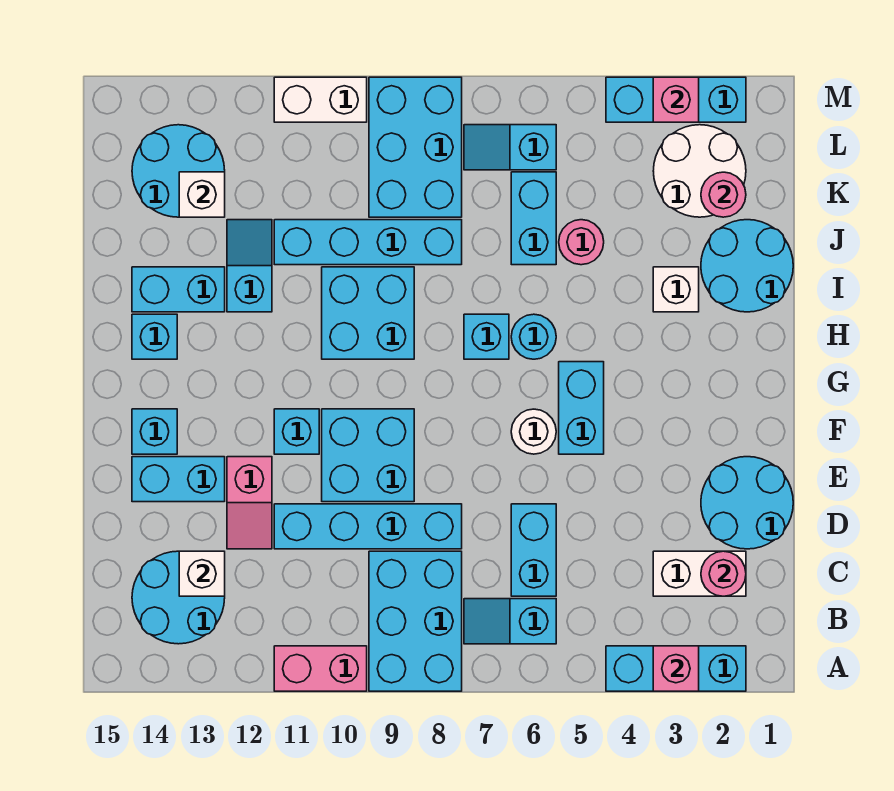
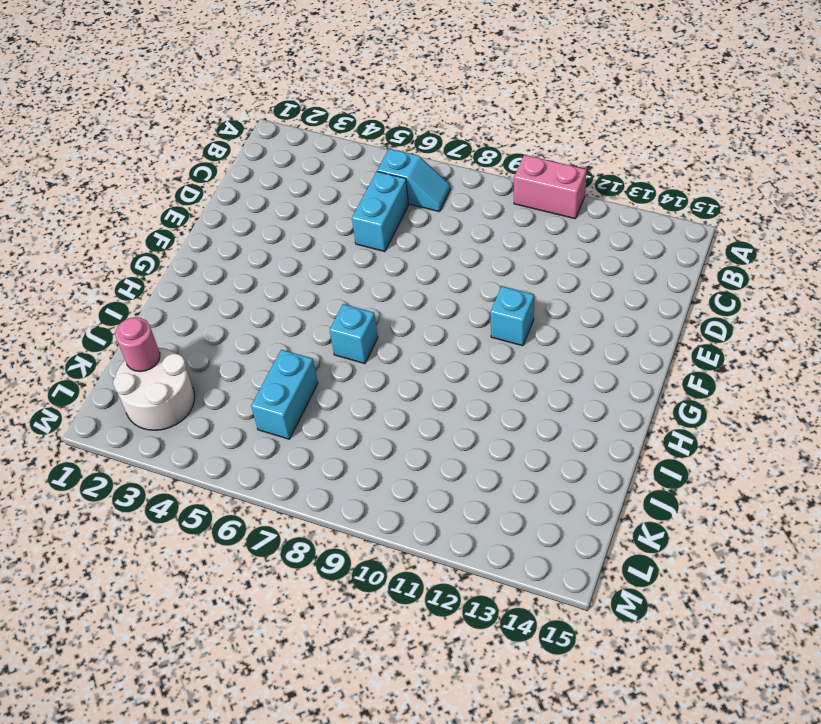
none -> cyan brick A2:A4 level 1
none -> cyan brick A8:C9 level 1
none -> cyan round brick B13:C14 level 1
none -> white brick C2:C3 level 1

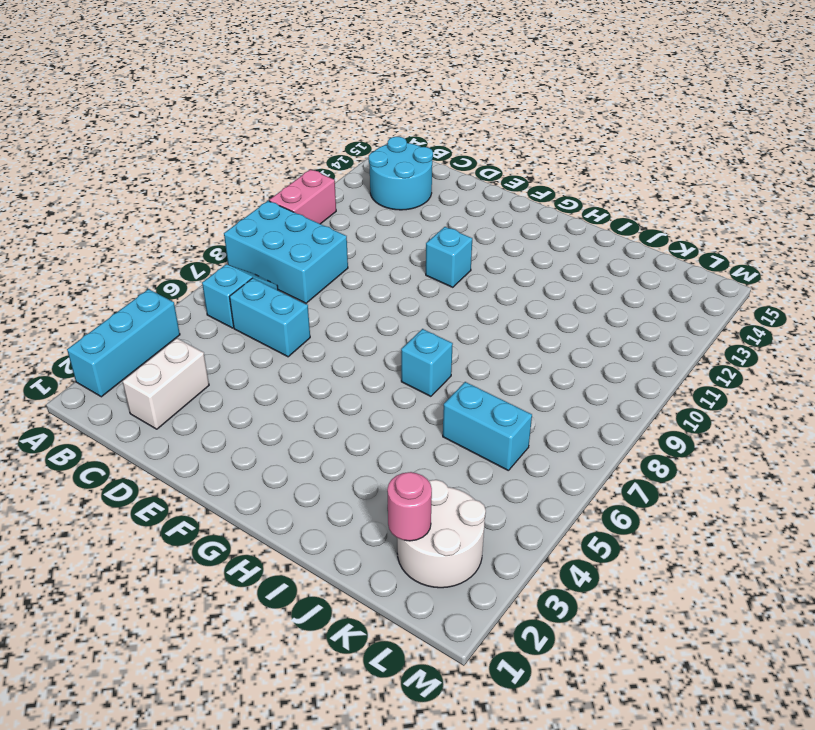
none -> cyan round brick D1:E2 level 1
none -> cyan brick D8:D11 level 1
none -> pink slope D12:E12 level 1 top E
none -> cyan brick E9:F10 level 1

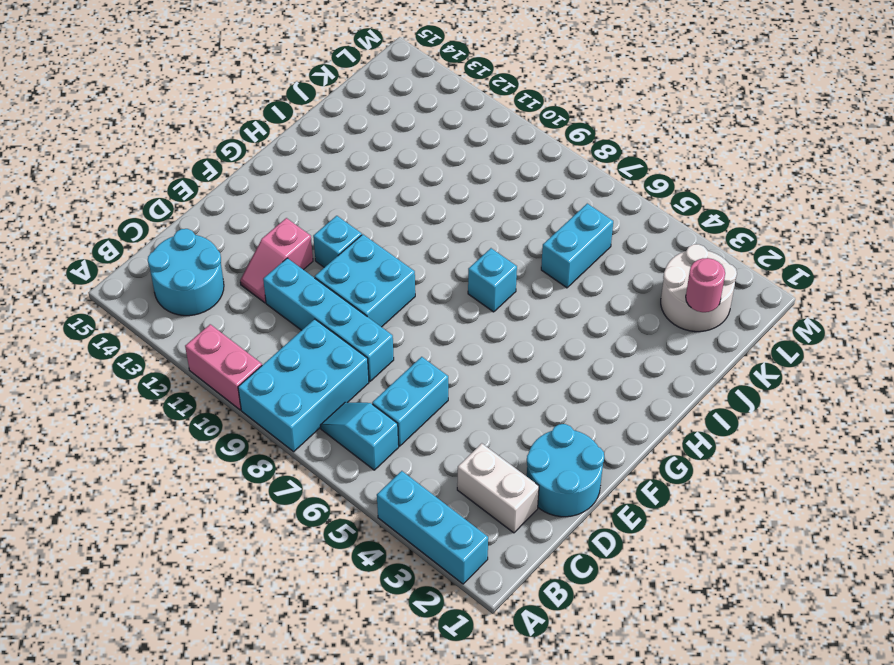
none -> cyan brick E13:E14 level 1
none -> cyan brick F5:G5 level 1
none -> white round brick F6 level 1
none -> cyan brick F14 level 1

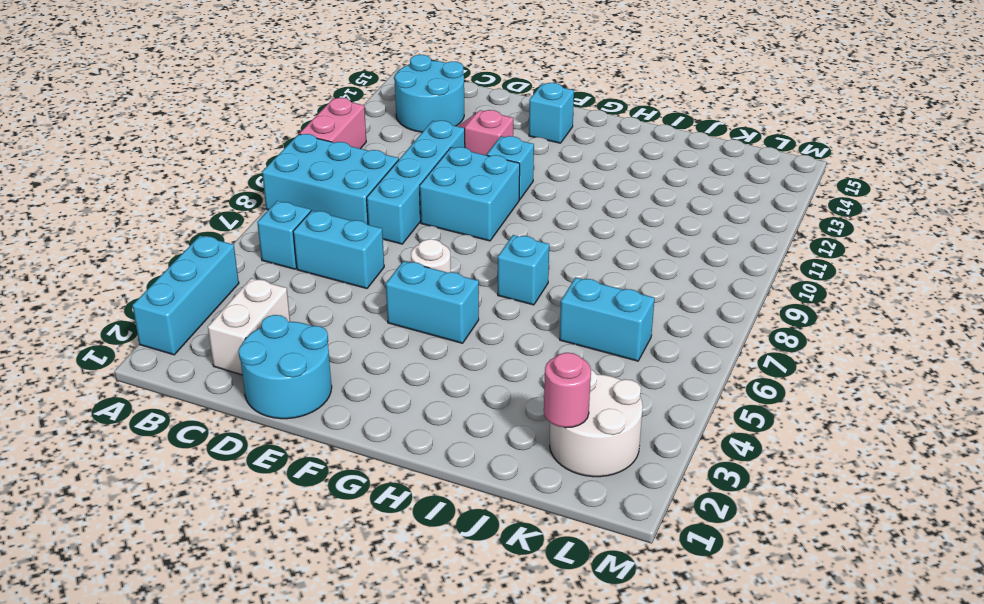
none -> cyan brick E13:E14 level 1
none -> cyan round brick H6 level 1
none -> cyan brick H9:I10 level 1
none -> cyan brick H14 level 1

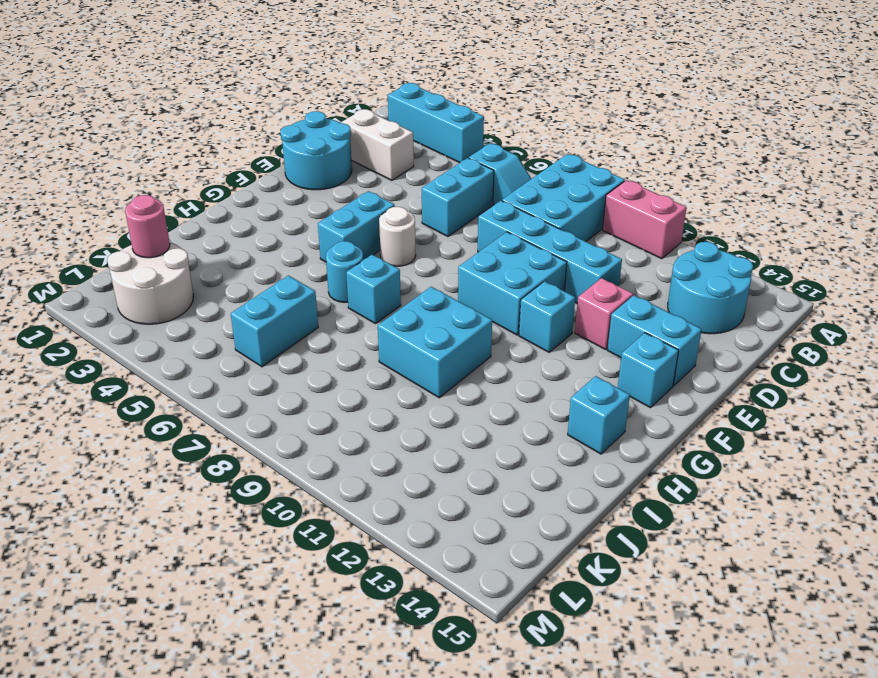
none -> cyan round brick I1:J2 level 1
none -> white brick I3 level 1
none -> cyan slope I12:J12 level 1 top I
none -> cyan brick I13:I14 level 1

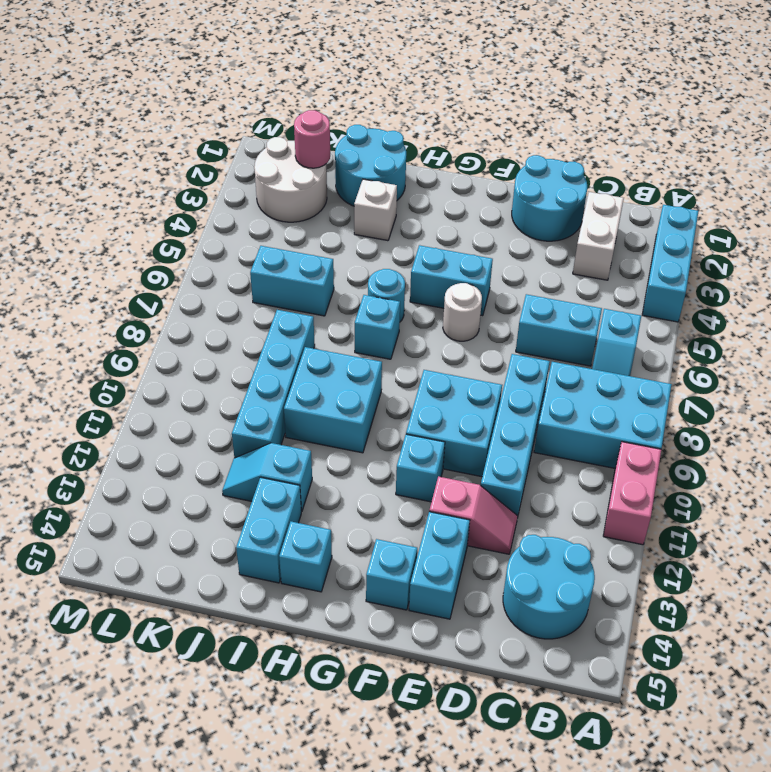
none -> pink round brick J5 level 1
none -> cyan brick K8:M9 level 1
none -> cyan round brick K13:L14 level 1
none -> cyan slope L6:L7 level 1 top 6

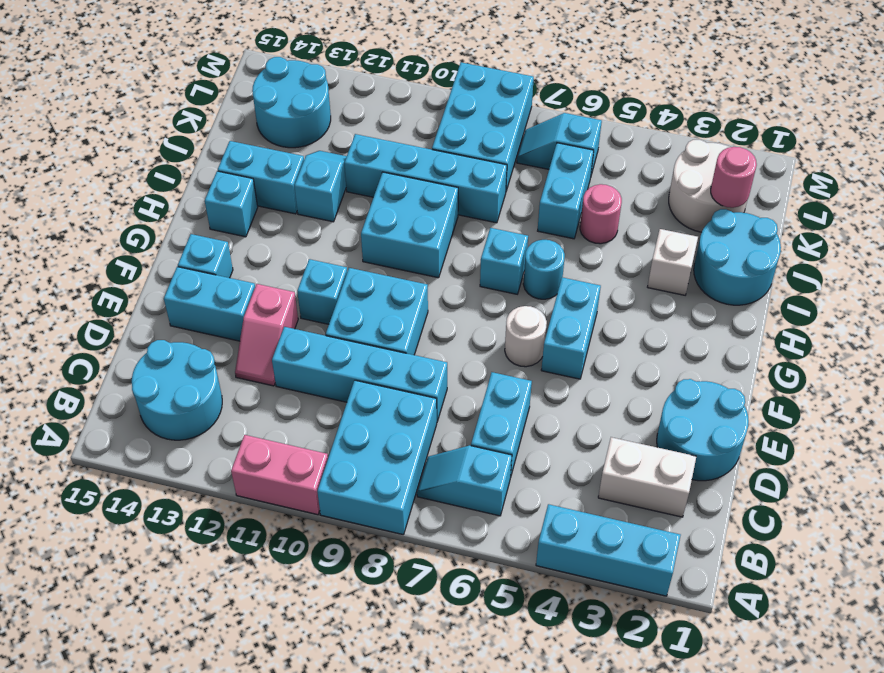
none -> cyan brick M2:M4 level 1
none -> white brick M10:M11 level 1
none -> pink brick A3 level 2
none -> pink round brick C2 level 2

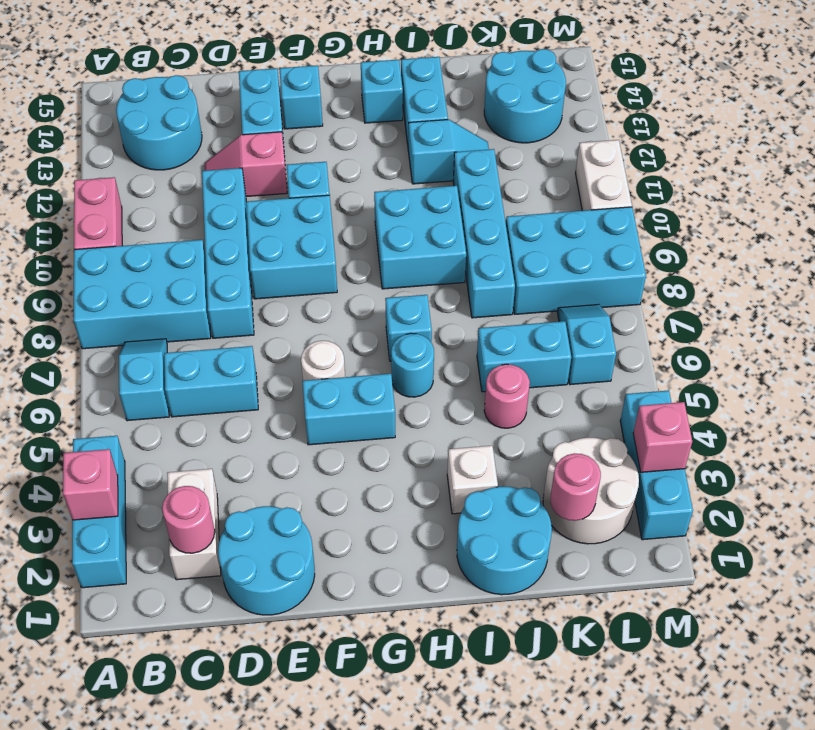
none -> white brick C13 level 2
none -> white brick K13 level 2

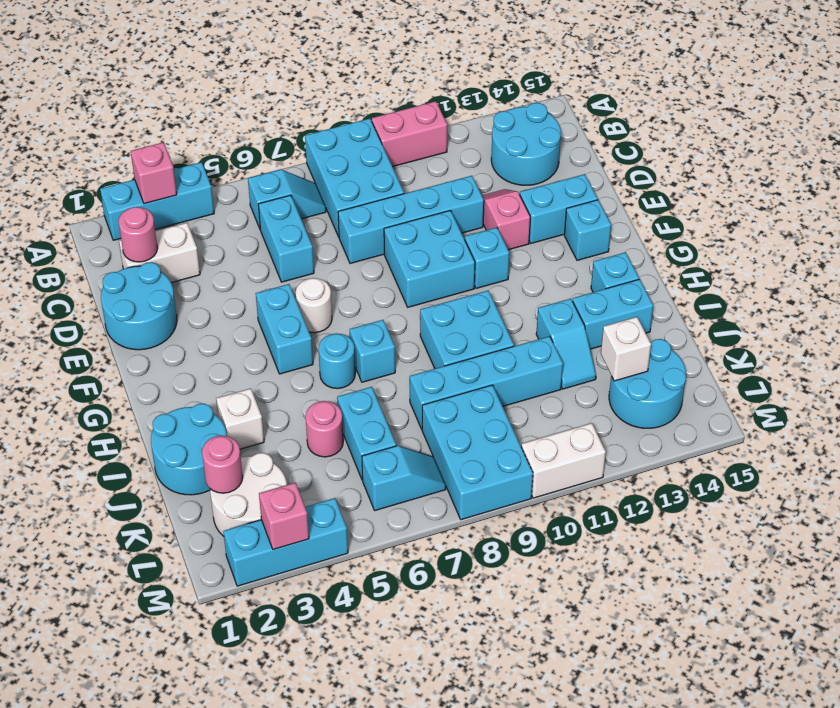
none -> white brick C13 level 2

